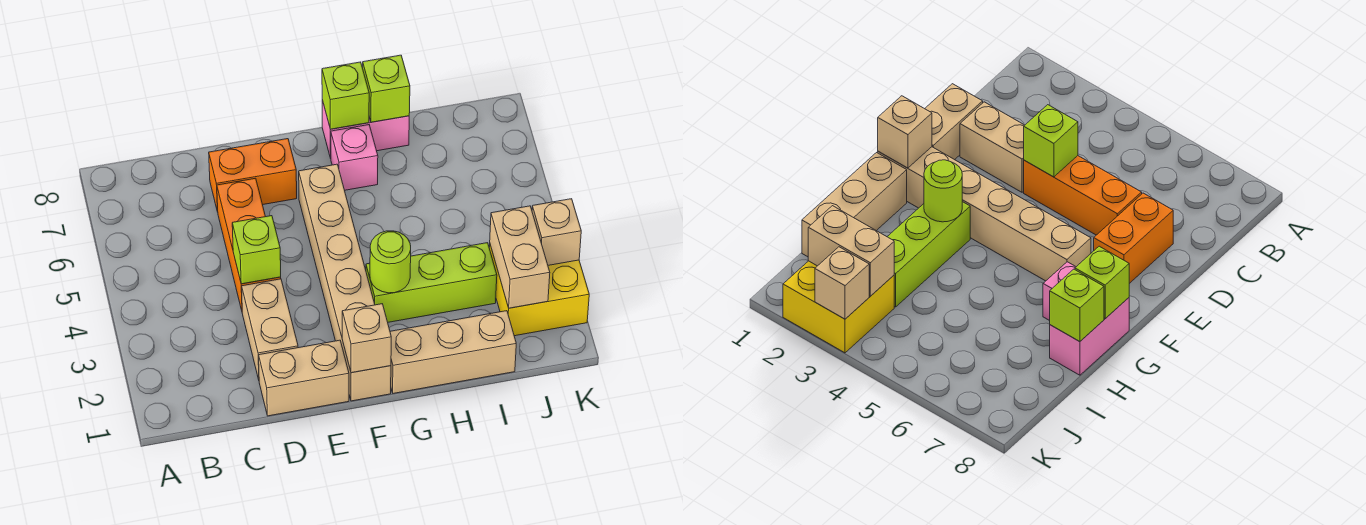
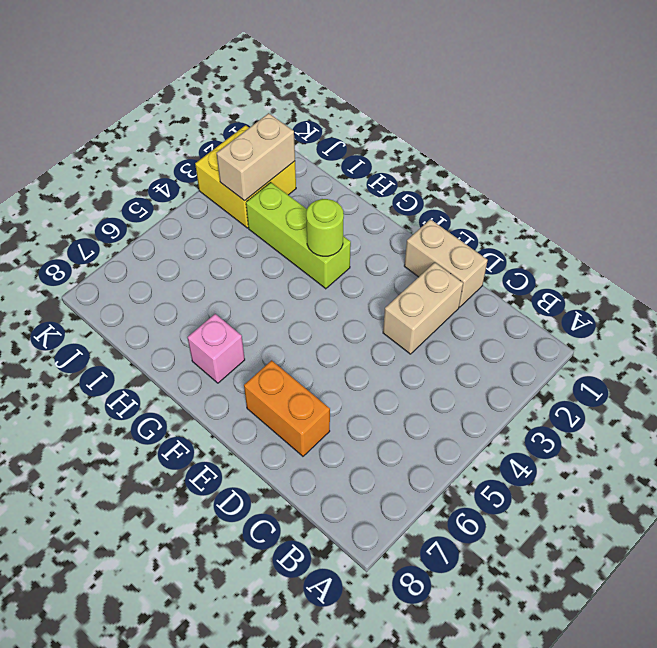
none -> orange brick D4:D6 level 1
none -> tan brick F1:F6 level 1
none -> tan brick G1:I1 level 1

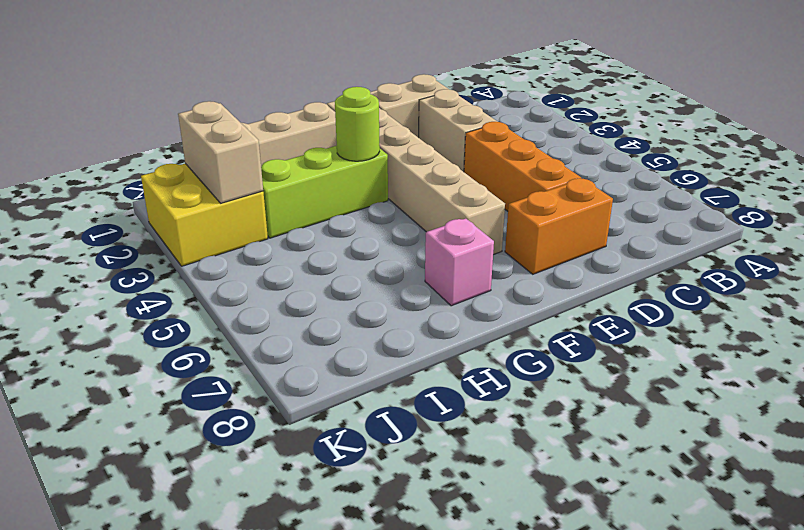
none -> pink brick G8:H8 level 1
none -> lime brick D4 level 2
none -> tan brick F1 level 2

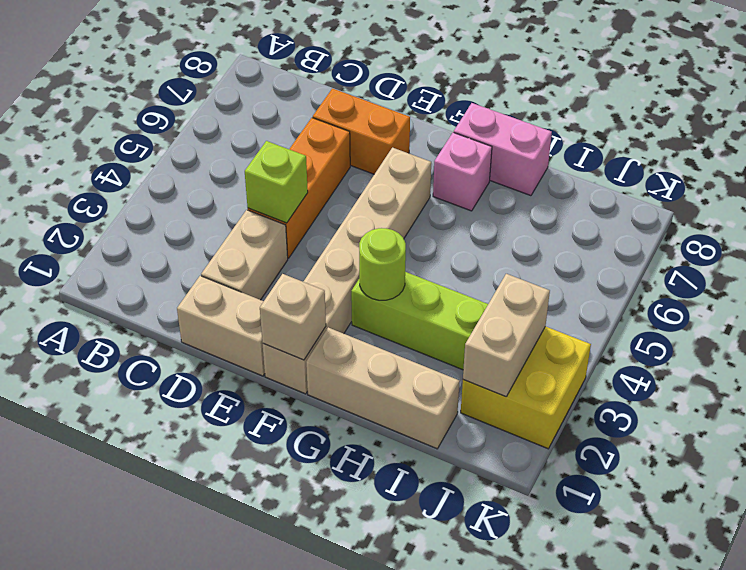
none -> lime brick G8 level 2
none -> lime brick H8 level 2
none -> tan brick K3 level 2

